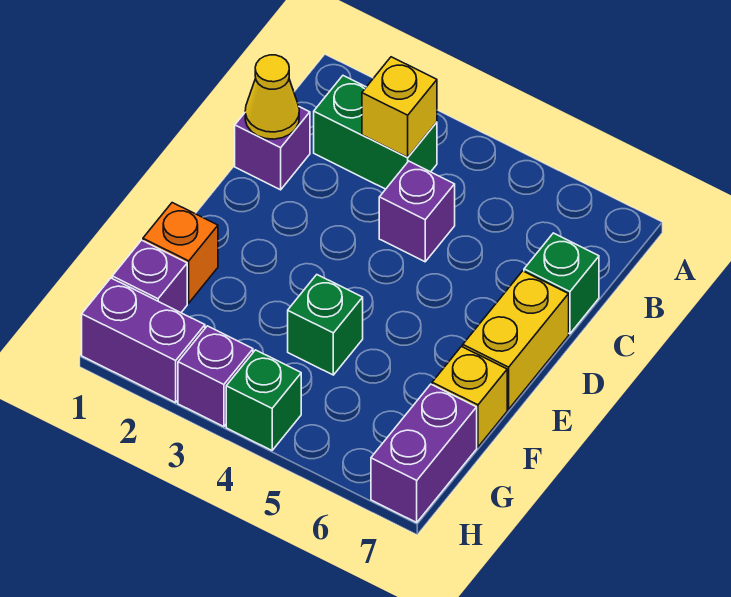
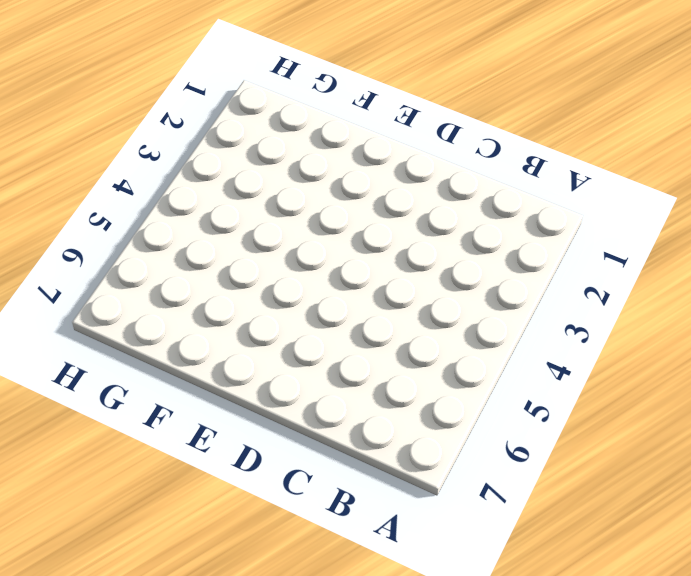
none -> green brick B2:B3 level 1
none -> purple brick C1 level 1
none -> purple brick C4 level 1

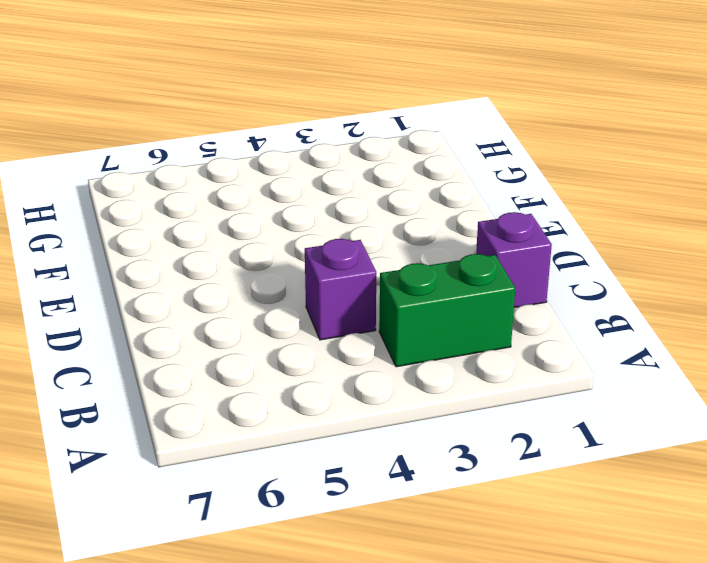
none -> green brick C7 level 1
none -> yellow brick D7:E7 level 1
none -> orange brick F1 level 1

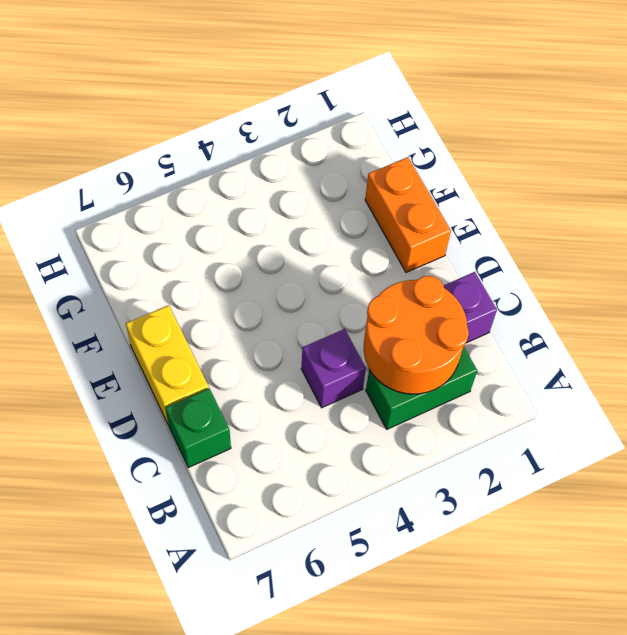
orange round brick B2:C3 level 2 -> yellow brick B3 level 2
orange brick E1:F1 level 1 -> orange brick F1 level 1
none -> green brick F4 level 1
none -> yellow brick F7 level 1
none -> purple brick G1 level 1

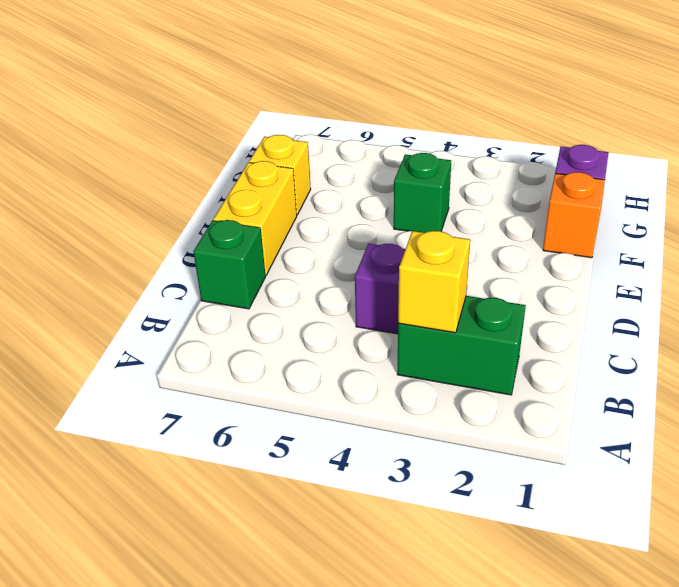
none -> purple brick C1 level 1
none -> purple brick G7:H7 level 1
none -> purple brick H1:H2 level 1

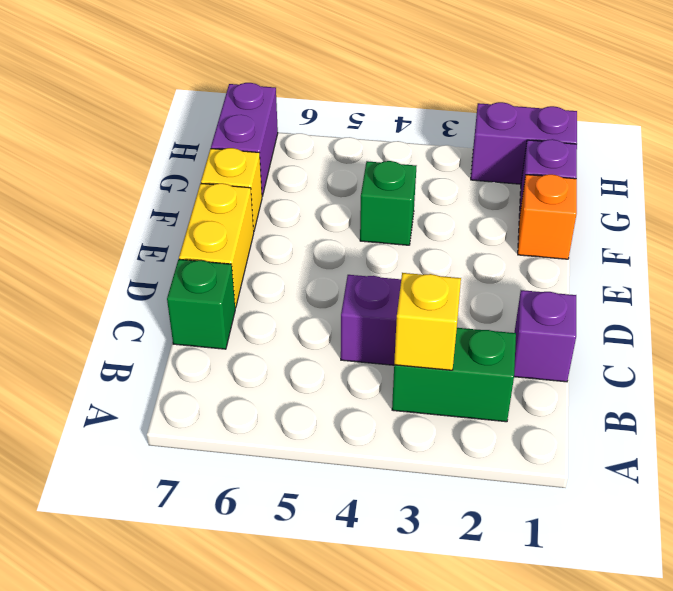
none -> purple brick H3 level 1
none -> green brick H4 level 1
none -> yellow cone C1 level 2

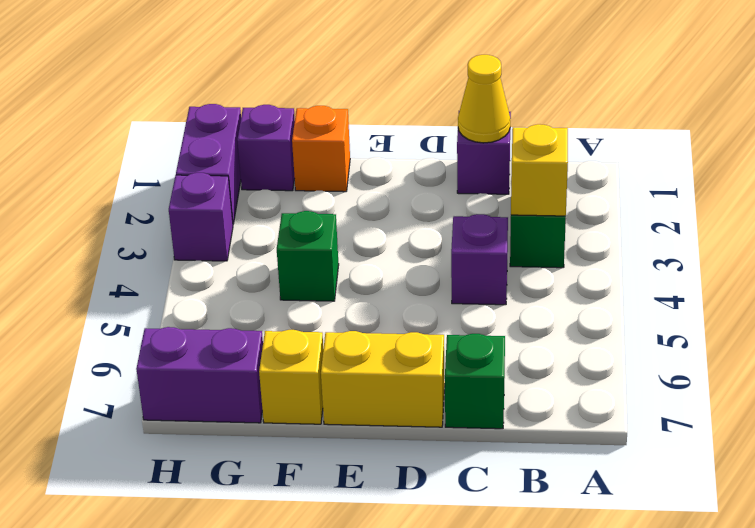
none -> green brick H4 level 1

